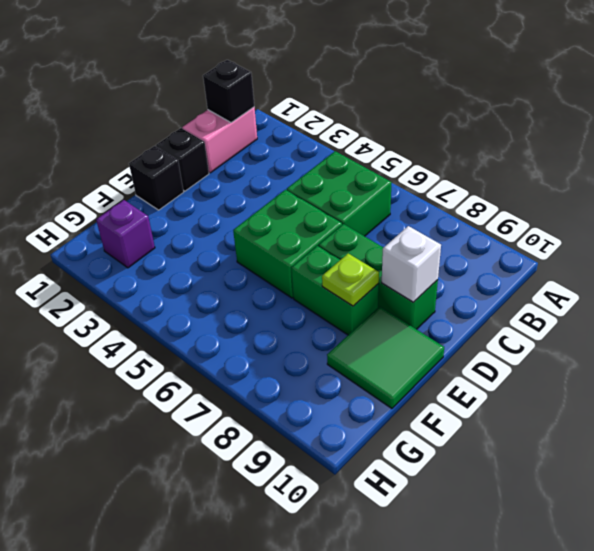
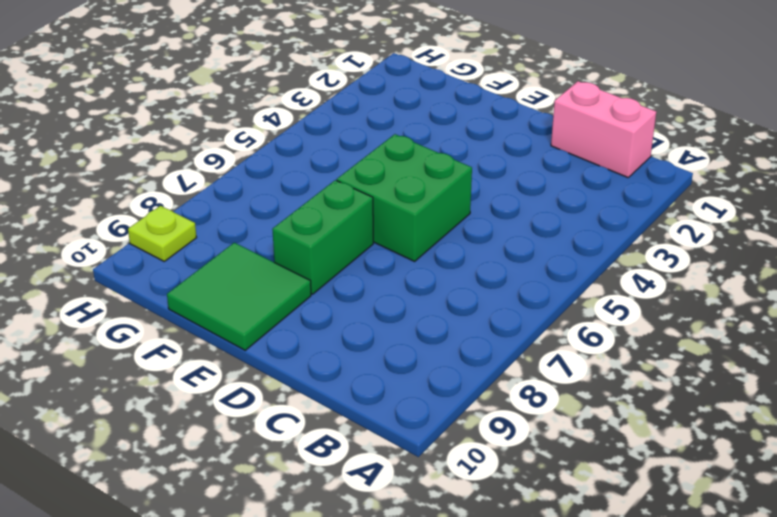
lime plate H9 level 1 -> lime plate E8 level 2
none -> green brick B5:C6 level 1
none -> black brick D1 level 1
none -> green brick D7:D9 level 1

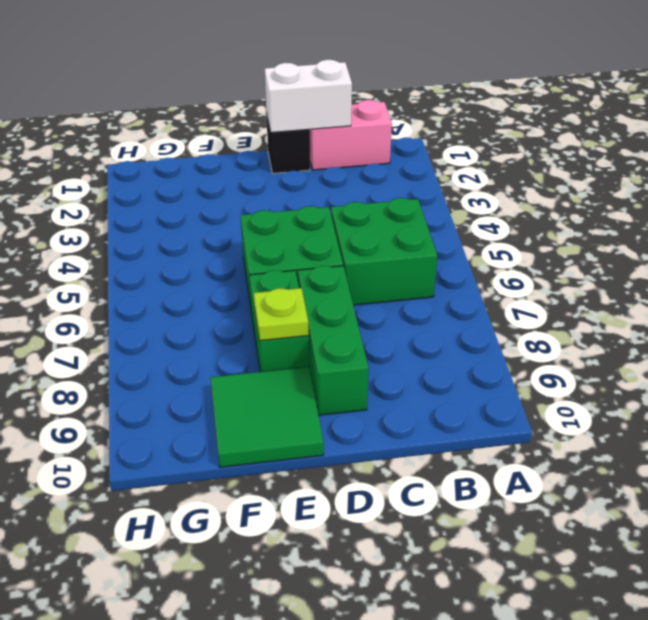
white brick C1:D1 level 2 -> none
none -> black brick E1 level 1
none -> purple brick G2 level 1
none -> black brick B1 level 2

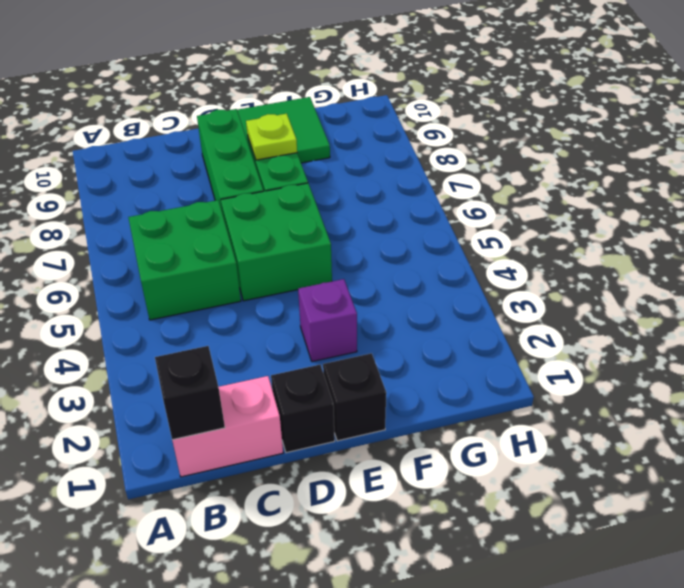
purple brick E3 level 1 -> purple brick G2 level 1
none -> white brick D9 level 2

